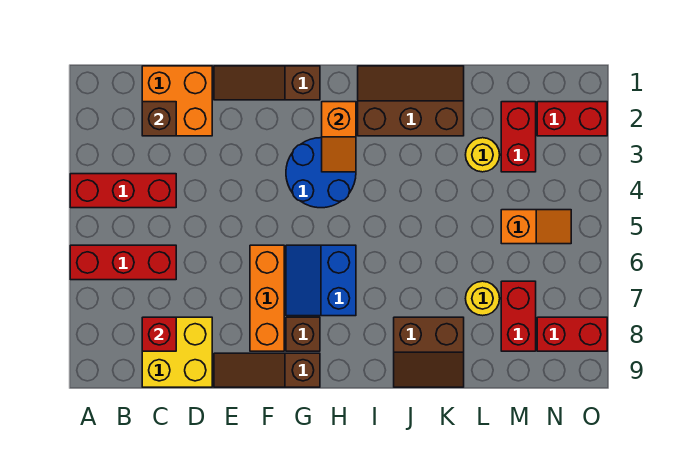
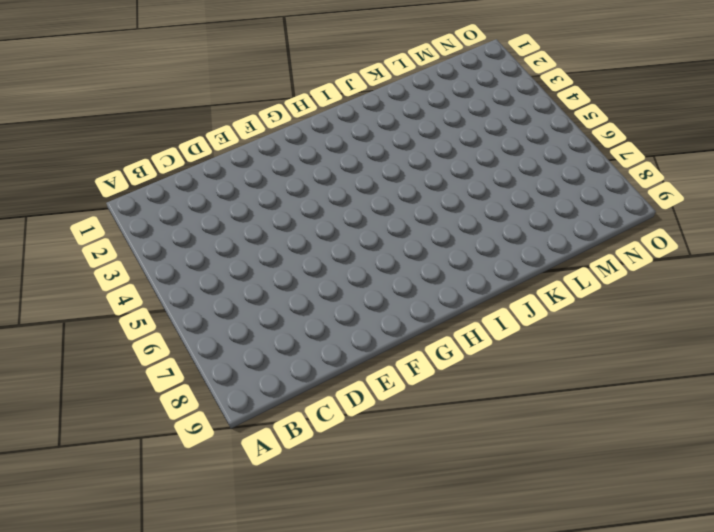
none -> red brick A4:C4 level 1
none -> red brick A6:C6 level 1
none -> orange brick C1:D2 level 1

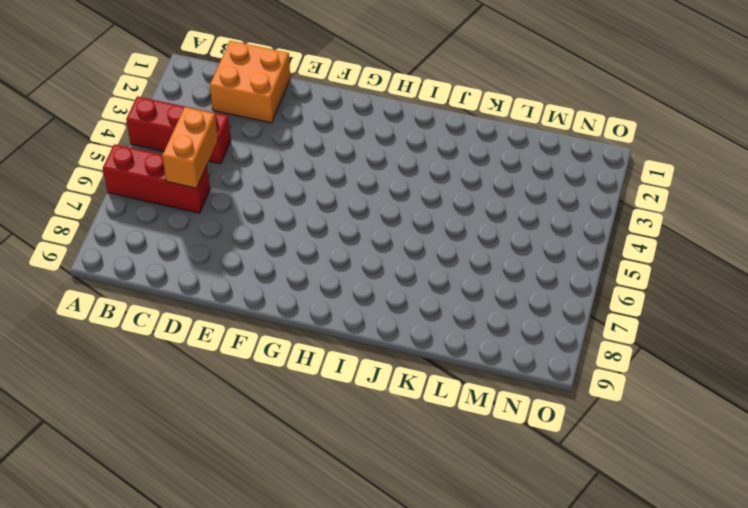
orange brick C5:C6 level 2 -> none
none -> yellow brick C8:D9 level 1
none -> brown slope E1:G1 level 1 top G
none -> brown slope E9:G9 level 1 top G

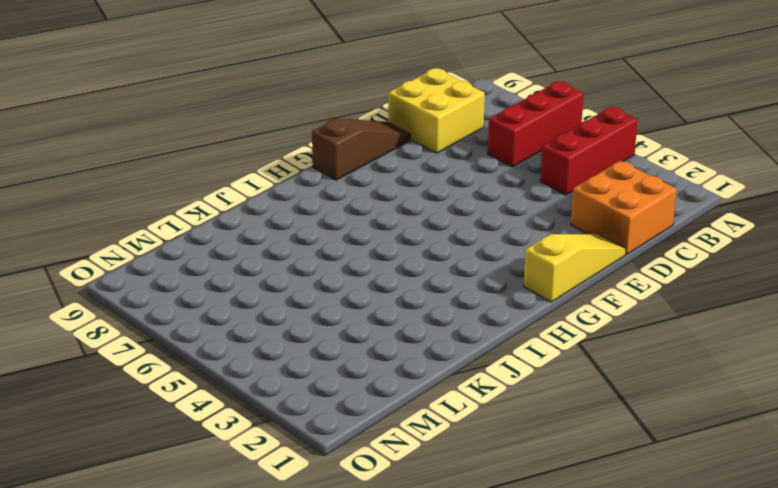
yellow slope E1:G1 level 1 top G -> brown slope E1:G1 level 1 top G
none -> orange brick F6:F8 level 1
none -> blue round brick G3:H4 level 1
none -> blue slope G6:H7 level 1 top H

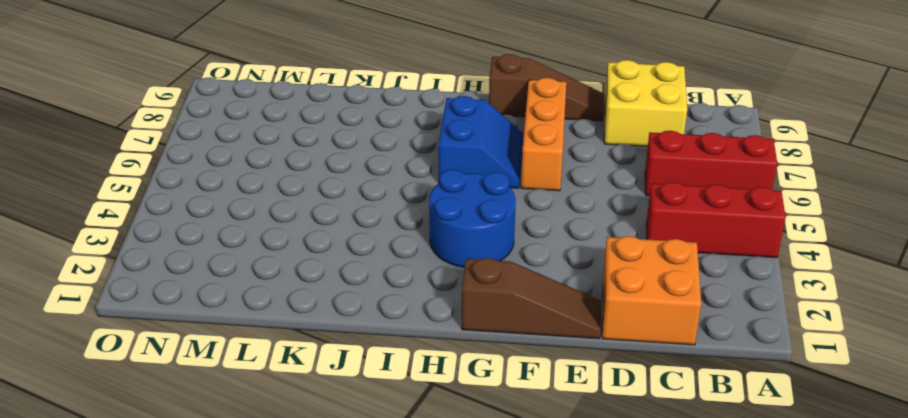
none -> brown brick G8 level 1
none -> brown slope I1:K2 level 1 top 2
none -> brown slope J8:K9 level 1 top 8

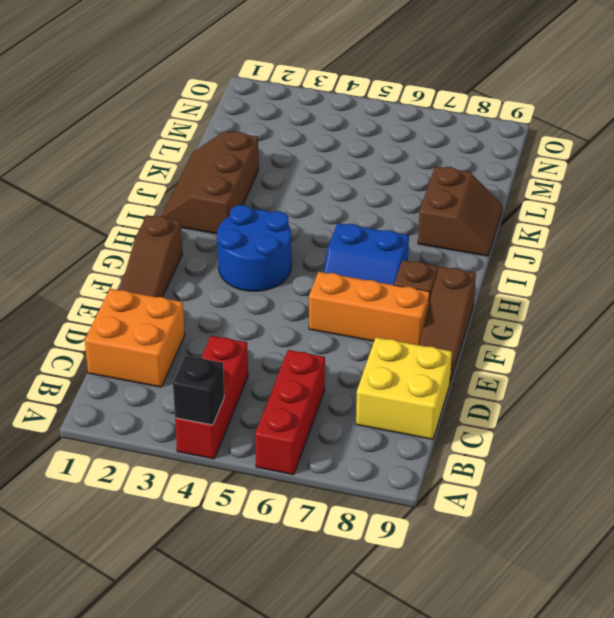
black brick A4 level 2 -> none
none -> yellow round brick L3 level 1
none -> yellow round brick L7 level 1
none -> red brick M2:M3 level 1

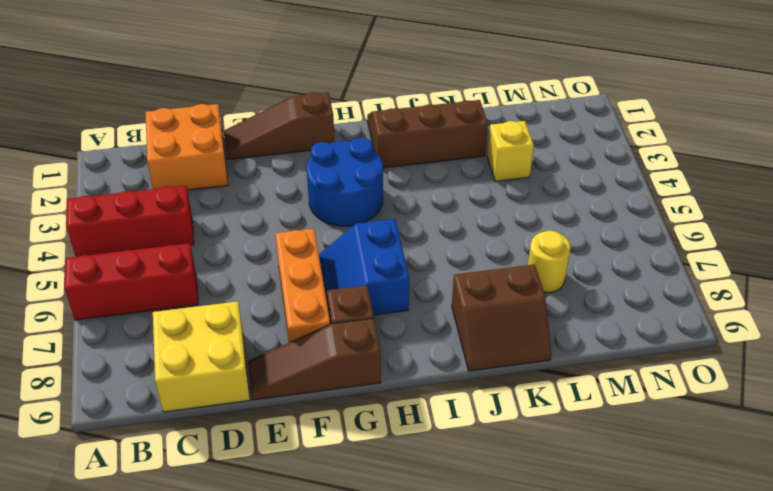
yellow brick L3 level 1 -> yellow round brick L3 level 1
none -> red brick M2:M3 level 1
none -> orange slope M5:N5 level 1 top M
none -> red brick M7:M8 level 1

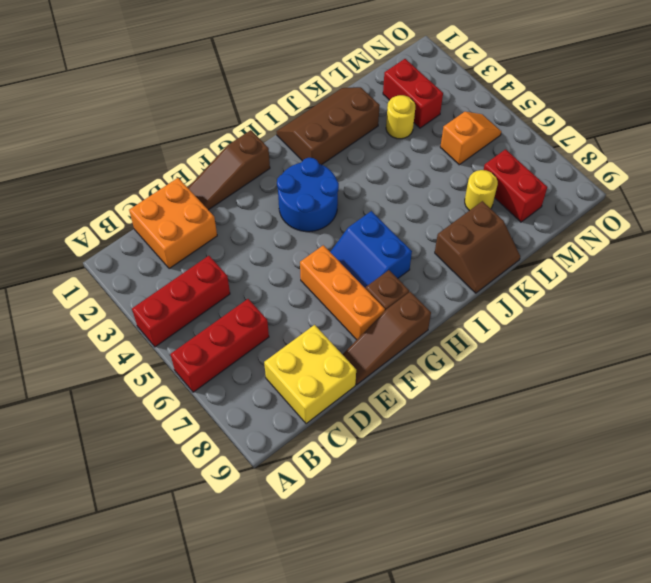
none -> red brick N2:O2 level 1
none -> red brick N8:O8 level 1
none -> brown brick C2 level 2

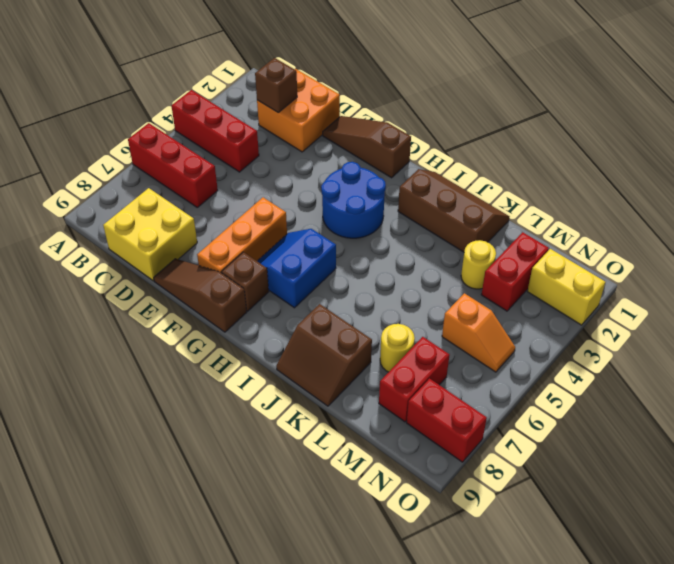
yellow brick N2:O2 level 1 -> red brick N2:O2 level 1
none -> red brick C8 level 2
none -> orange slope H2:H3 level 2 top 2

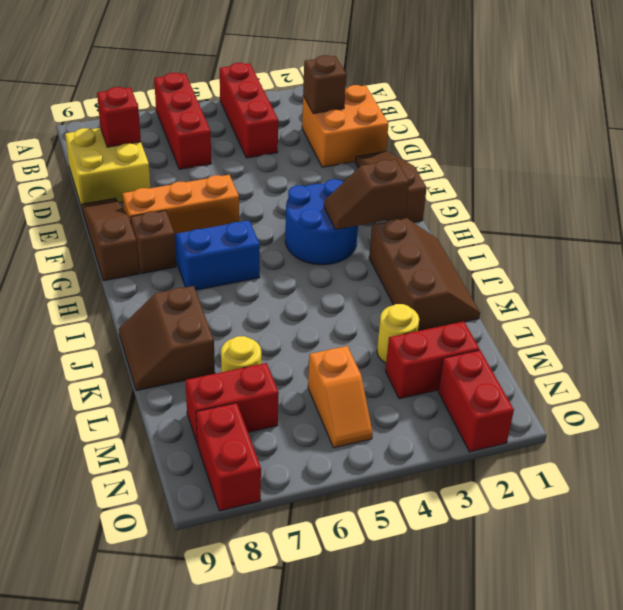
brown slope H2:H3 level 2 top 2 -> orange slope H2:H3 level 2 top 2

